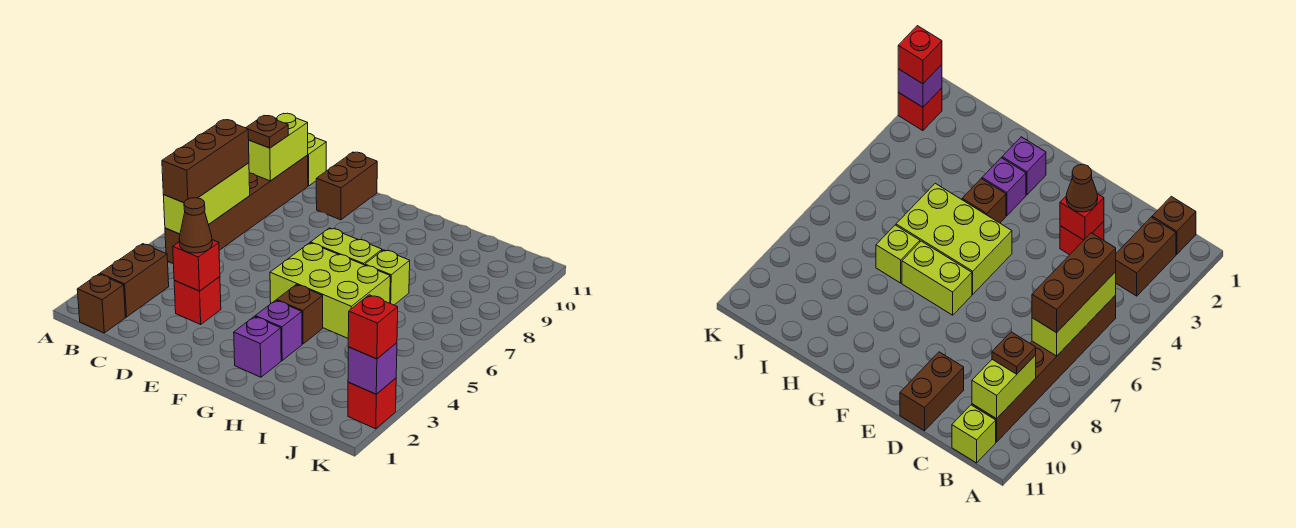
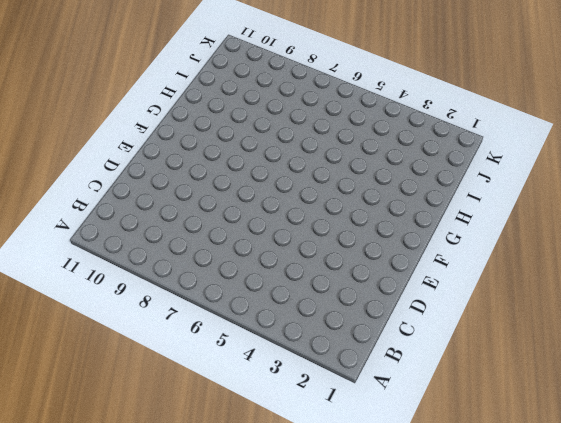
none -> brown brick B1 level 1
none -> brown brick B2:B3 level 1
none -> brown brick B5:B10 level 1

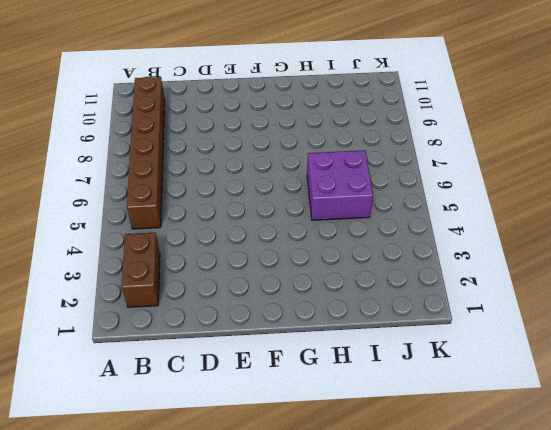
purple brick H5:I6 level 1 -> lime brick F5:H6 level 1
none -> brown brick B1 level 1
none -> lime brick B11 level 1
none -> red brick D3 level 1

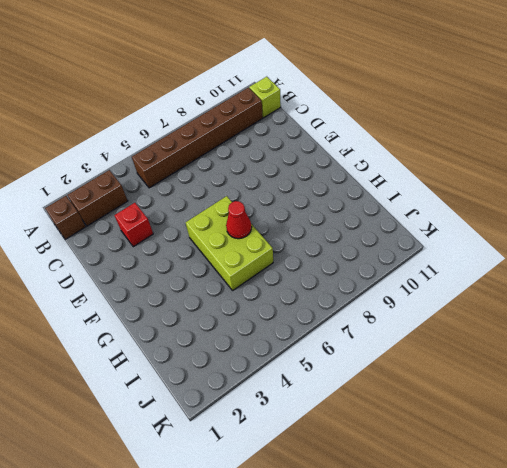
red cone G6 level 2 -> none
none -> brown brick D10:D11 level 1
none -> lime brick F7:G7 level 1
none -> purple brick G2 level 1

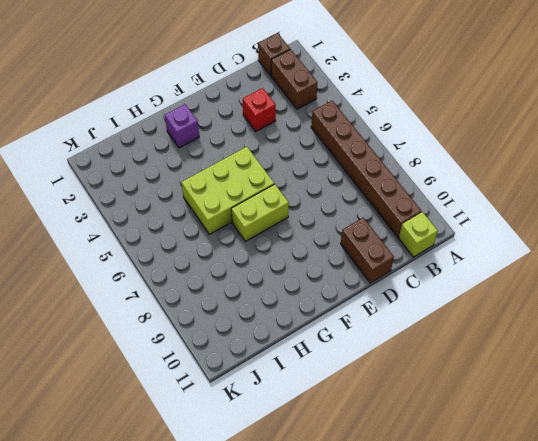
none -> purple brick G3 level 1
none -> brown brick G4 level 1
none -> lime brick H7 level 1

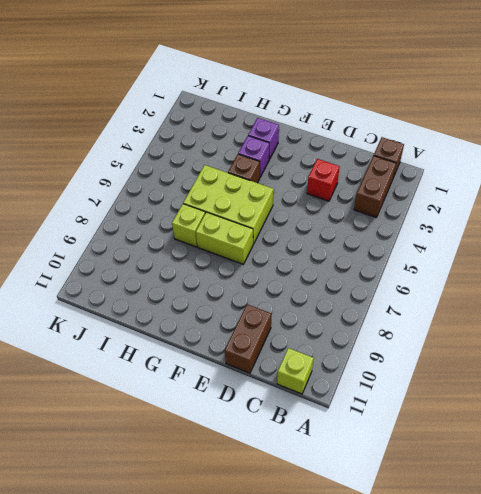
none -> brown brick B5:B10 level 1
none -> red brick K2 level 1
none -> lime brick B5:B7 level 2

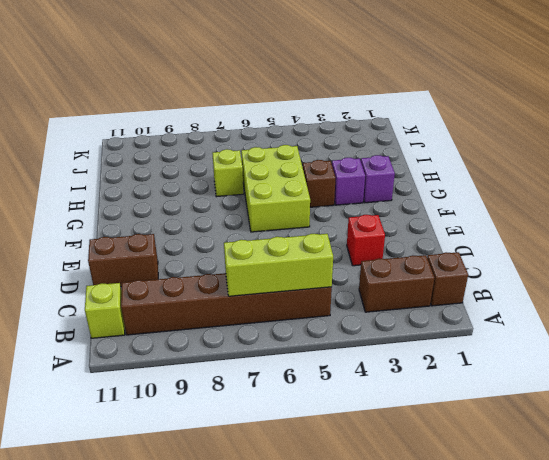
none -> lime brick F7:G7 level 1
none -> red brick K2 level 1
none -> lime brick B9:B10 level 2

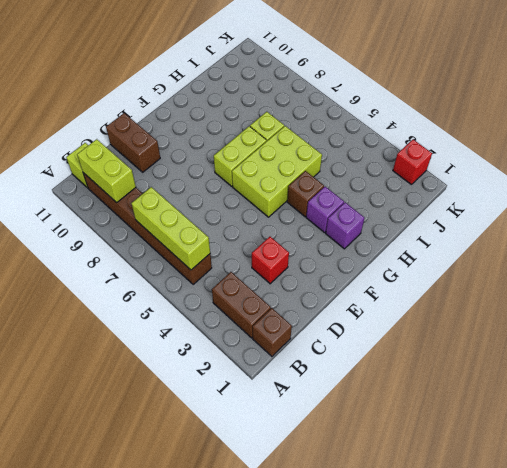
none -> red brick D3 level 2
none -> purple brick K2 level 2
none -> brown brick B5:B7 level 3

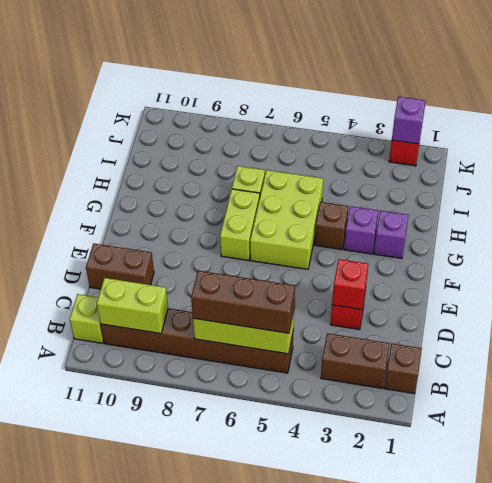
none -> brown plate B9 level 3
none -> brown cone D3 level 3
none -> red brick K2 level 3

